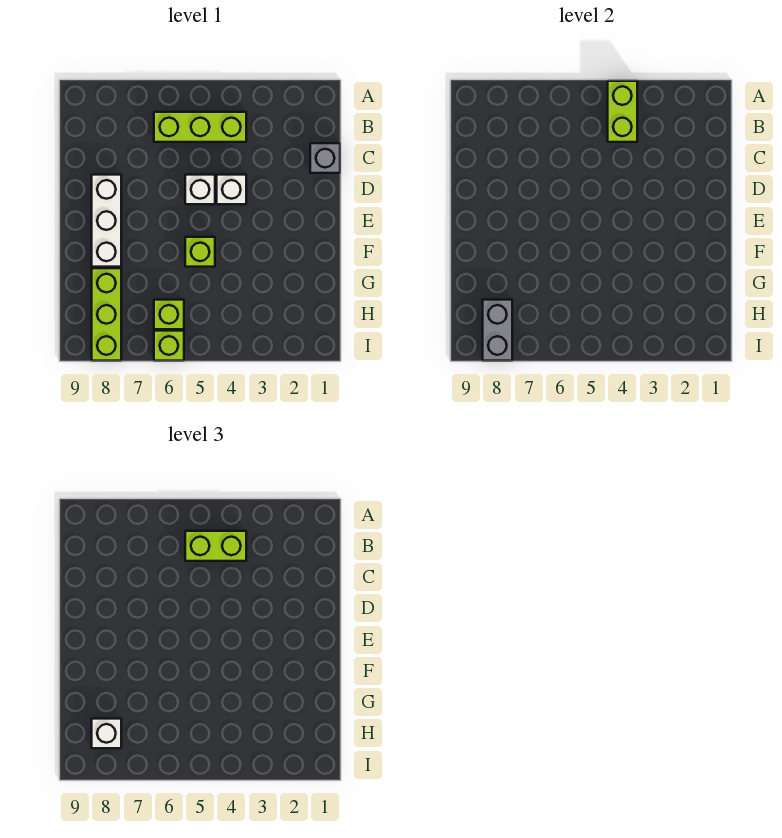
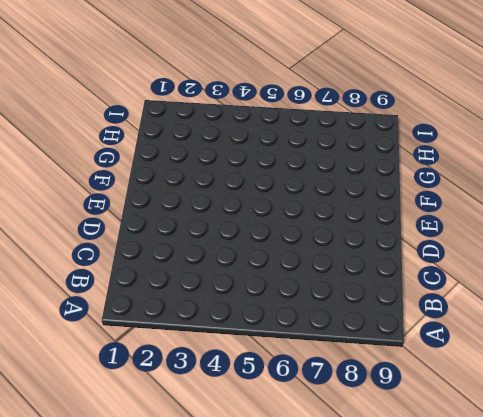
none -> lime brick B4:B6 level 1
none -> grey brick C1 level 1
none -> white brick D4 level 1

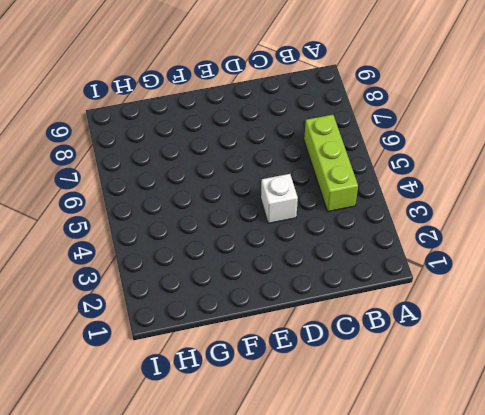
none -> grey brick C1 level 1
none -> white brick D5 level 1
none -> white brick D8:F8 level 1

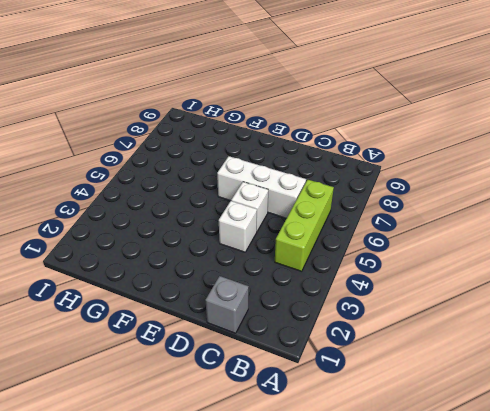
white brick C6:E6 level 1 -> white brick D8:F8 level 1
none -> lime brick F5 level 1
none -> lime brick G8:I8 level 1
none -> lime brick H6 level 1

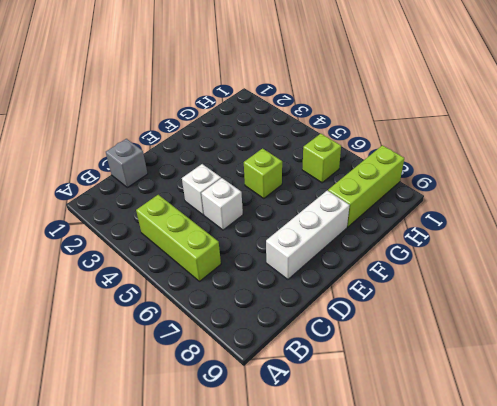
none -> lime brick I6 level 1
none -> lime brick A4:B4 level 2
none -> grey brick H8:I8 level 2

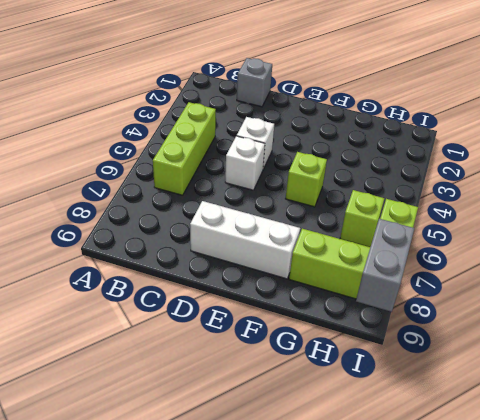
grey brick I8:I9 level 2 -> grey brick H8:I8 level 2
none -> lime brick A4:B4 level 2
none -> lime brick B4:B5 level 3
none -> white brick H8 level 3

